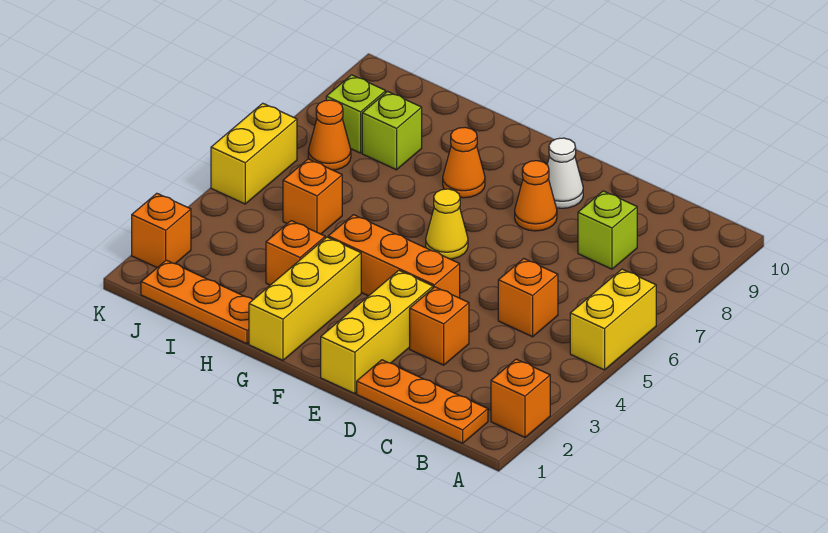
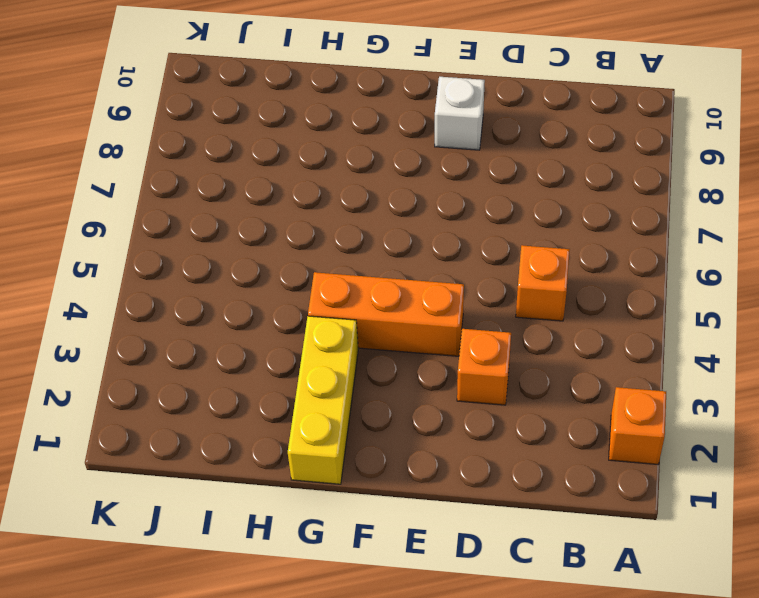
white brick E9 level 1 -> white cone E9 level 1
none -> yellow brick A5:A6 level 1
none -> orange plate B1:D1 level 1
none -> lime brick C8 level 1

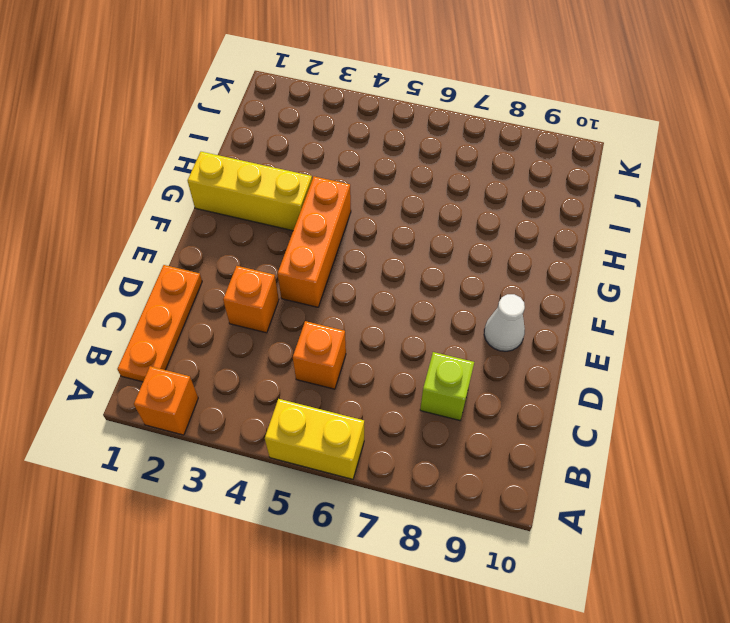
none -> yellow brick E1:E3 level 1
none -> orange cone E8 level 1
none -> yellow cone F6 level 1

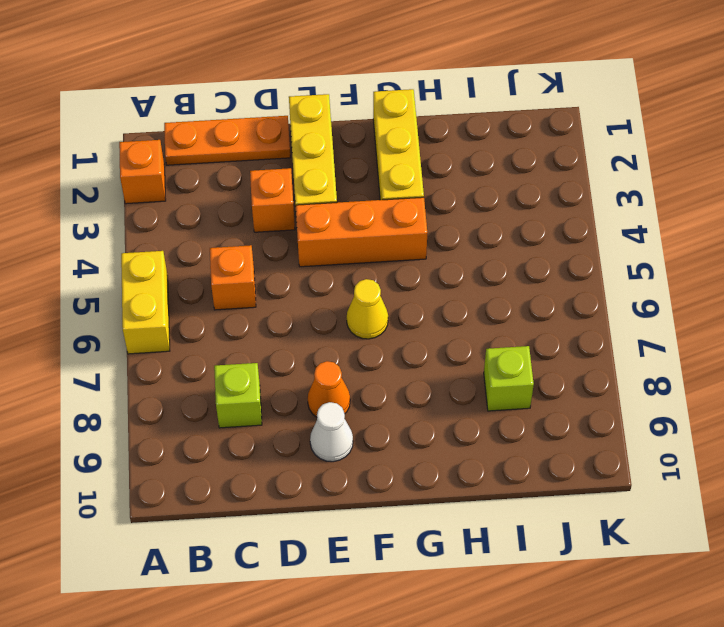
none -> orange cone G8 level 1
none -> orange plate H1:J1 level 1
none -> orange brick H3 level 1

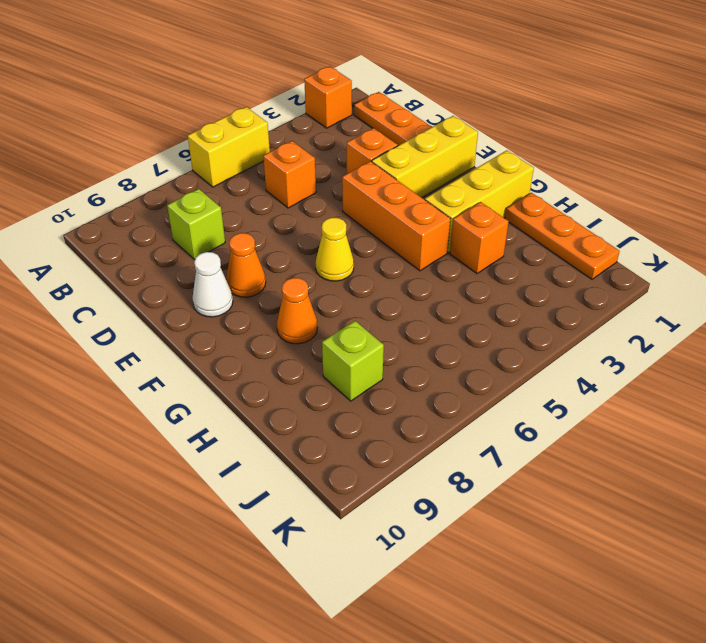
none -> orange brick I5 level 1
none -> orange cone J7 level 1
none -> lime brick J8 level 1

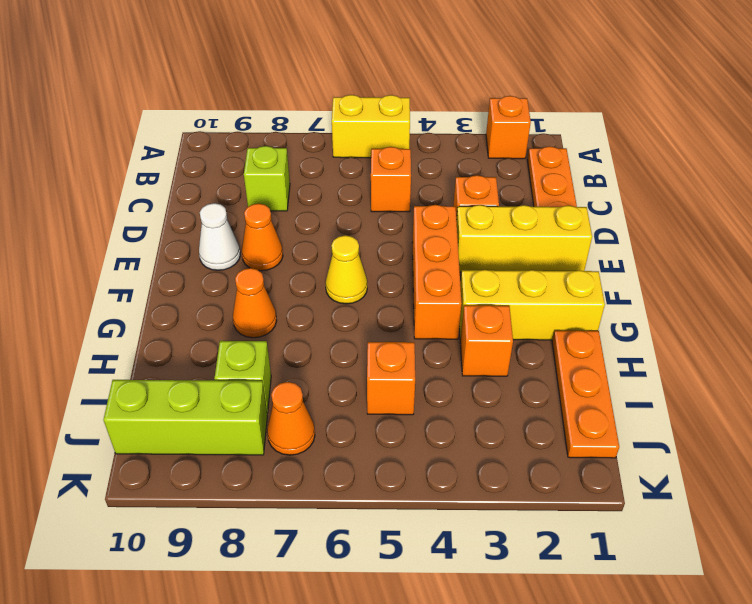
lime brick J8:J10 level 1 -> lime brick J8 level 1
none -> orange brick K2 level 1
none -> yellow brick K5:K6 level 1

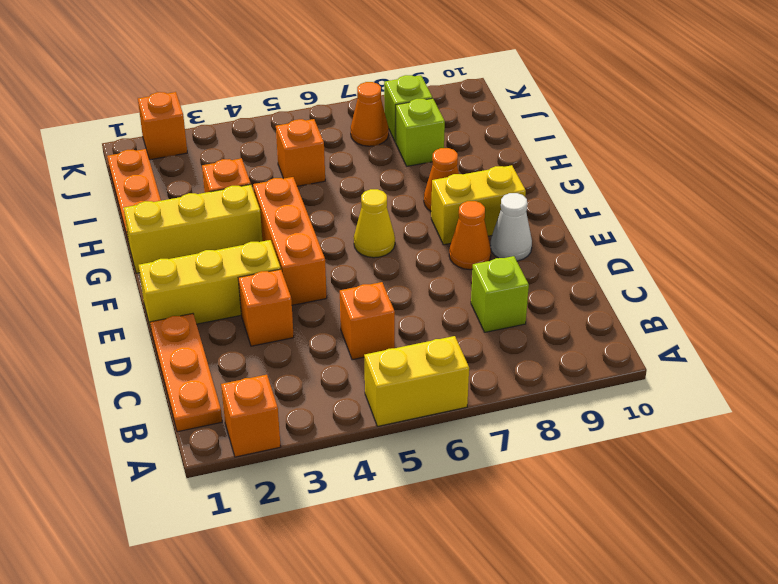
yellow brick F8:F9 level 1 -> yellow brick K5:K6 level 1

